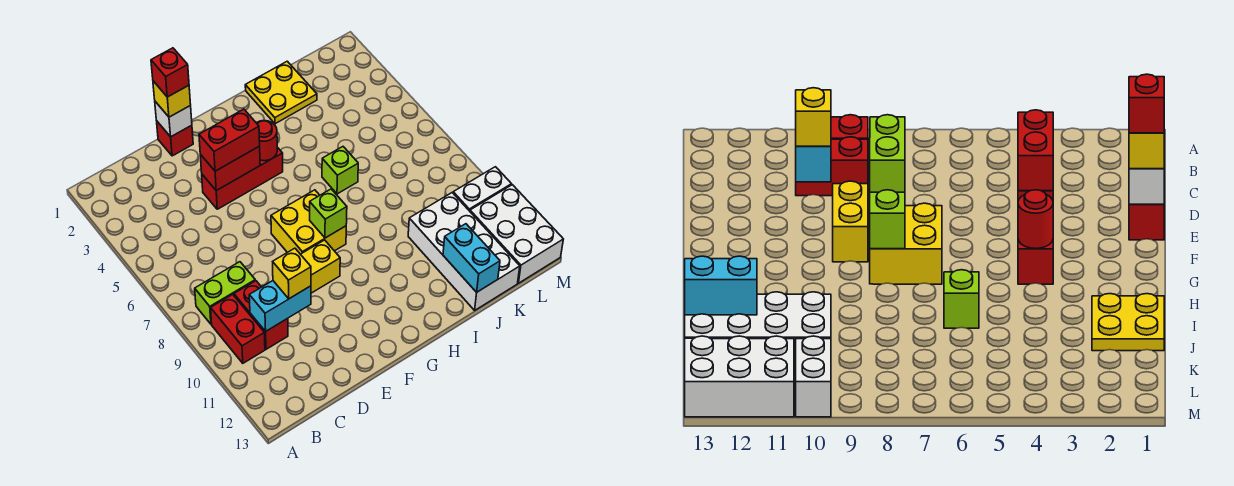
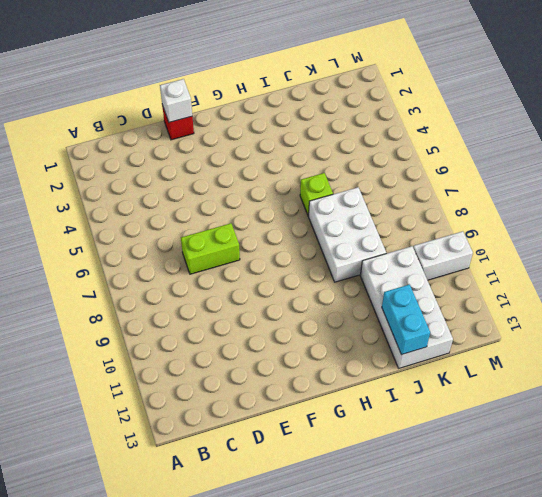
lime brick D7:E7 level 1 -> lime brick B8:C8 level 1
white brick I7:J9 level 1 -> white brick L11:M13 level 1
none -> red brick B9:B10 level 1
none -> red brick C9:C10 level 1
none -> red brick E4:G4 level 1

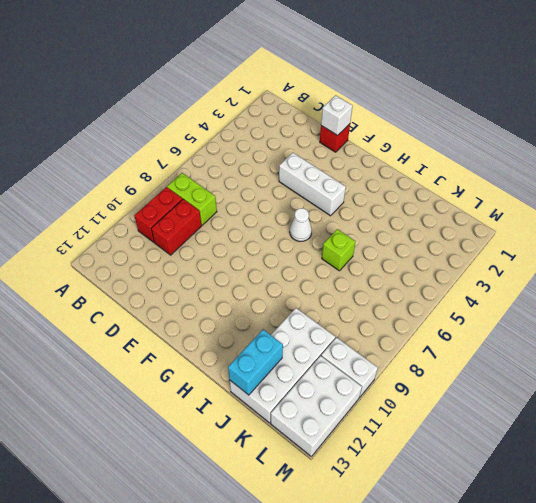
white brick E4:G4 level 1 -> red brick E4:G4 level 1
white cone G6 level 1 -> none
none -> yellow brick E9:F9 level 1
none -> yellow brick F7:G8 level 1
none -> yellow plate I1:J2 level 1

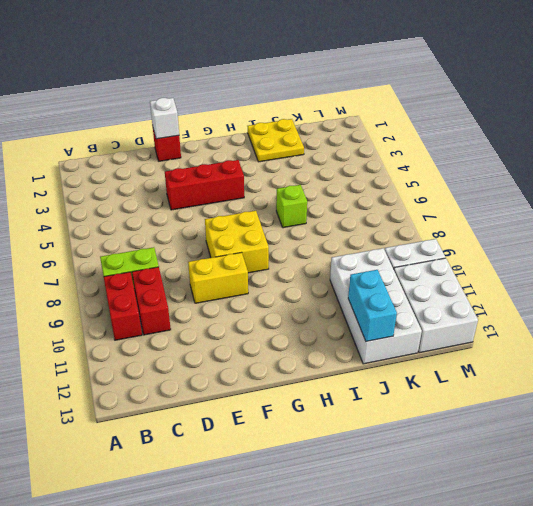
none -> cyan brick C10:D10 level 2
none -> red brick E4:F4 level 2
none -> red round brick G4 level 2

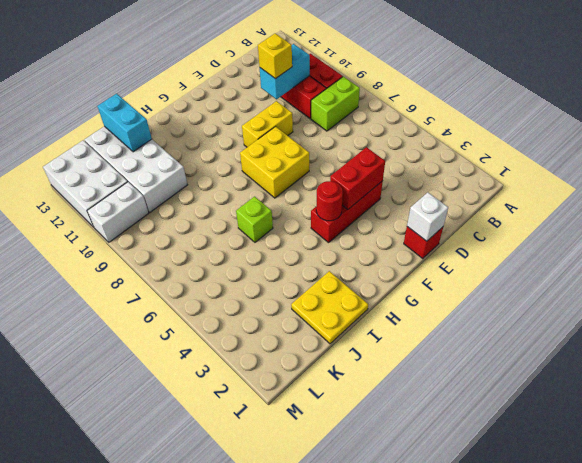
none -> lime brick G8 level 2
none -> yellow brick E1 level 3
none -> red brick E4:F4 level 3

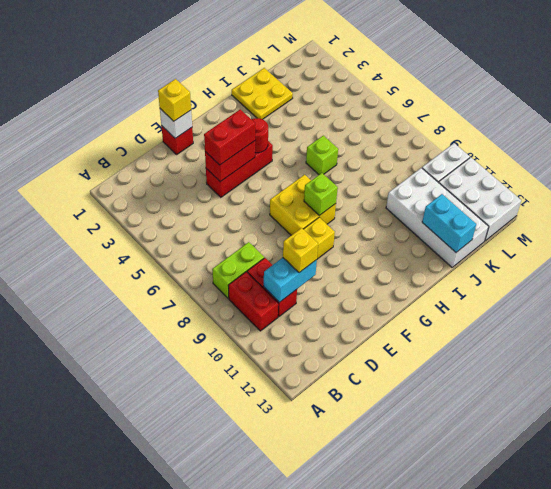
none -> red brick E1 level 4

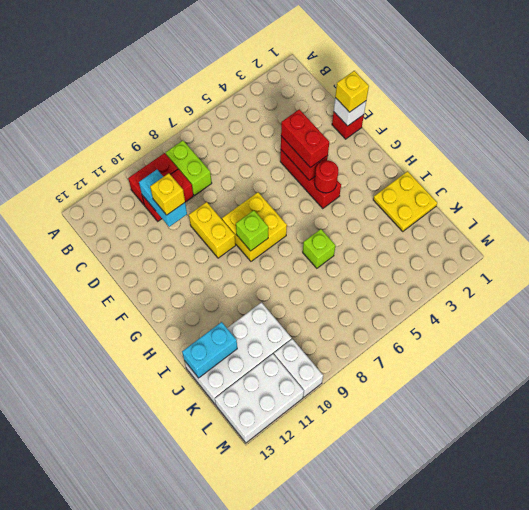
none -> red brick E1 level 4

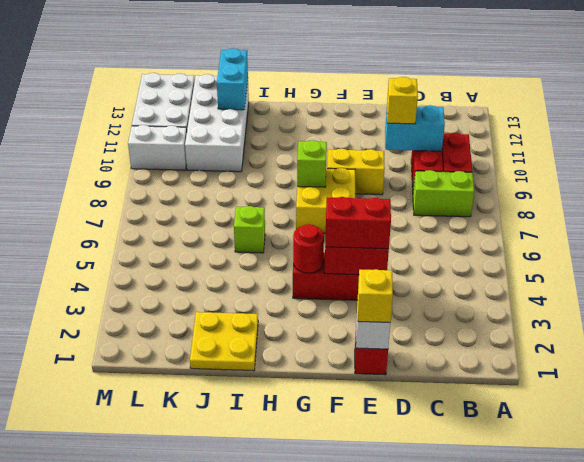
none -> red brick E1 level 4

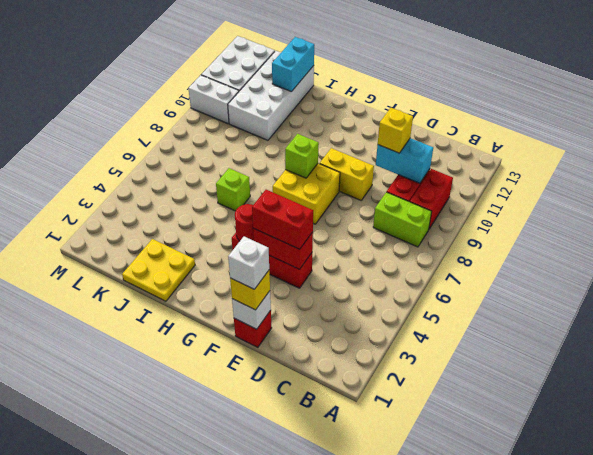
white brick E1 level 4 -> red brick E1 level 4

